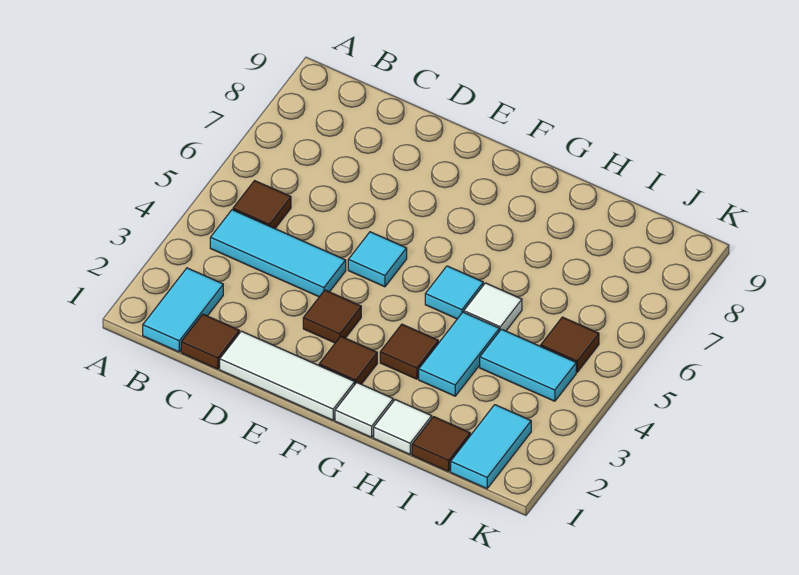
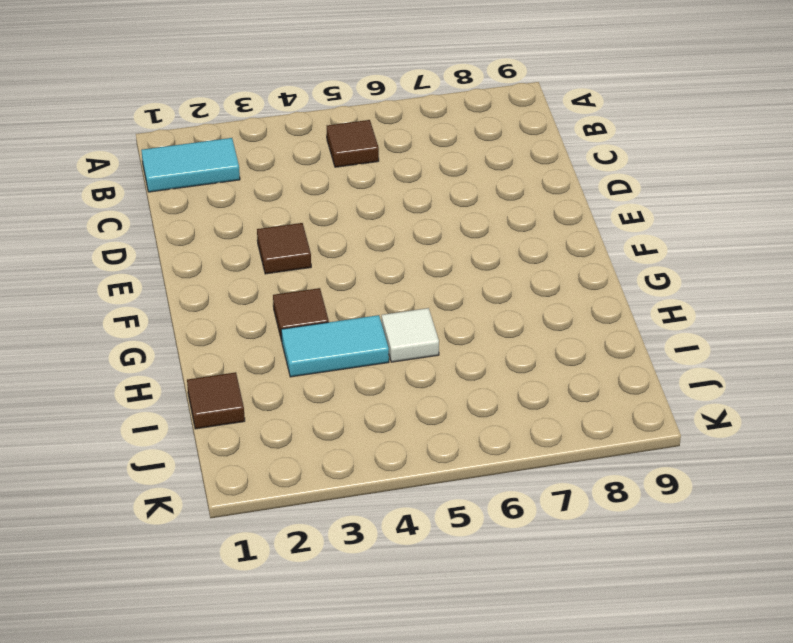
none -> cyan tile B4:D4 level 1
none -> brown tile C1 level 1
none -> white tile D1:F1 level 1

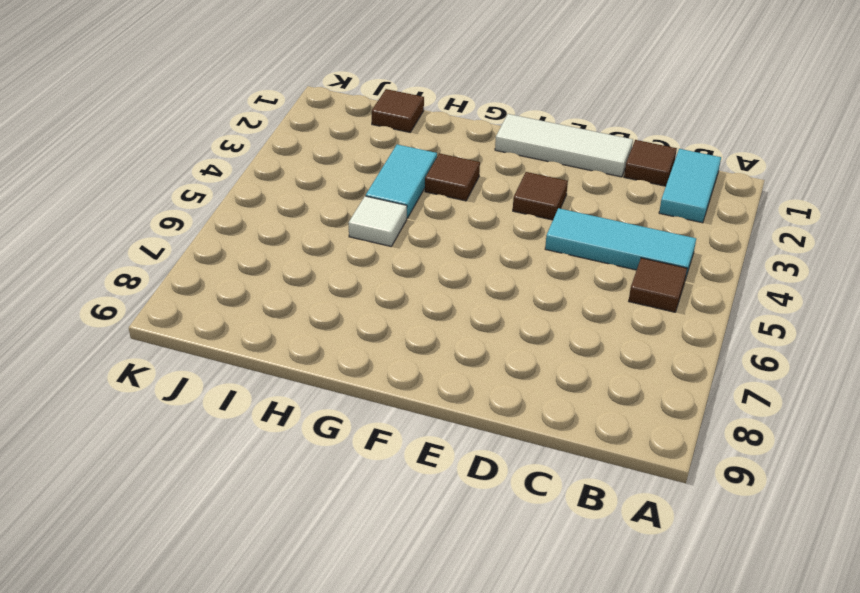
none -> cyan tile E5 level 1
none -> brown tile F2 level 1
none -> white tile G1 level 1

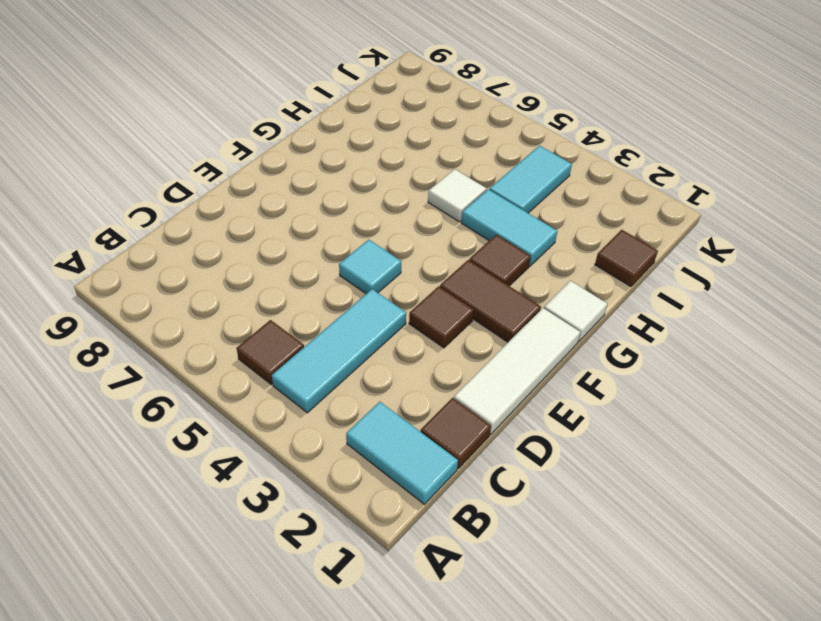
brown tile F2:F3 level 1 -> brown tile F2 level 1
none -> cyan tile G5 level 1
none -> white tile H1 level 1
none -> cyan tile J1:J2 level 1

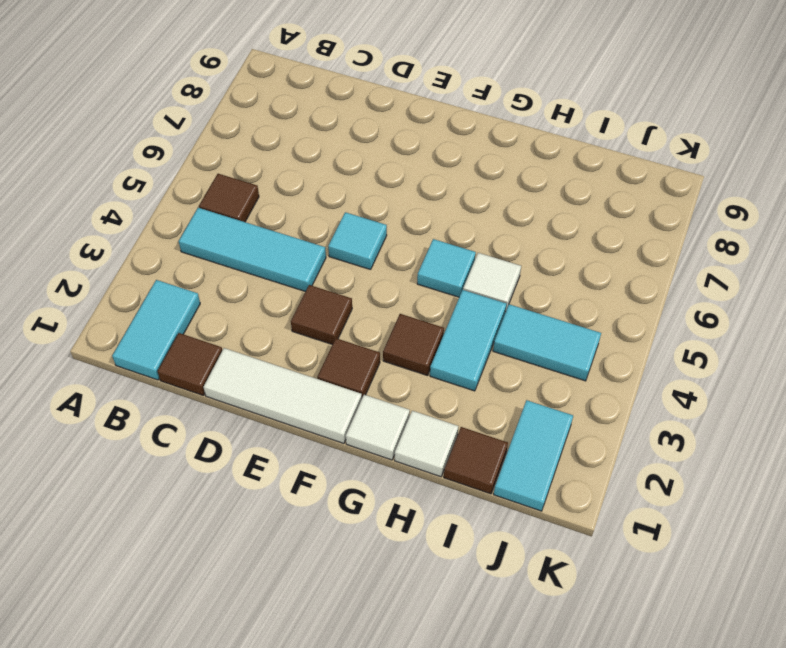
none -> brown tile J5 level 1

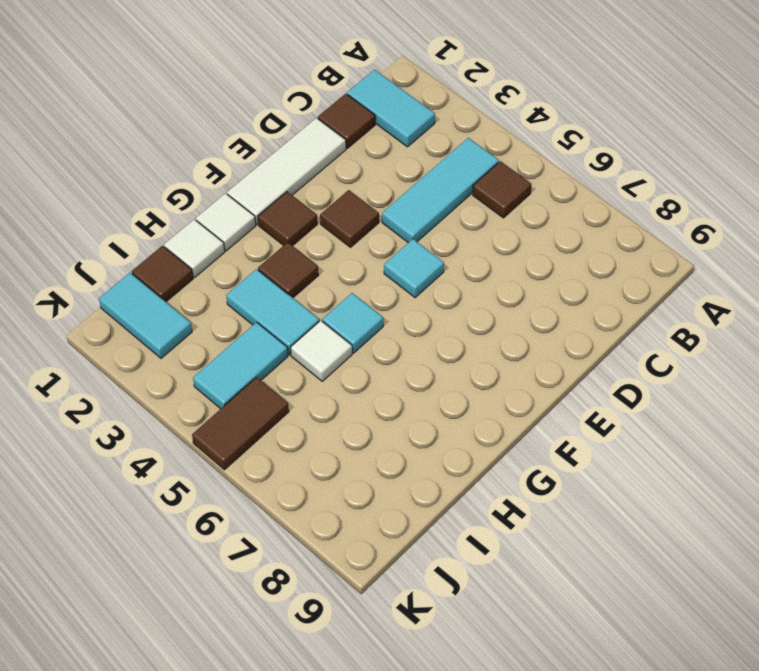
brown tile J5:K5 level 1 -> brown tile J5 level 1

